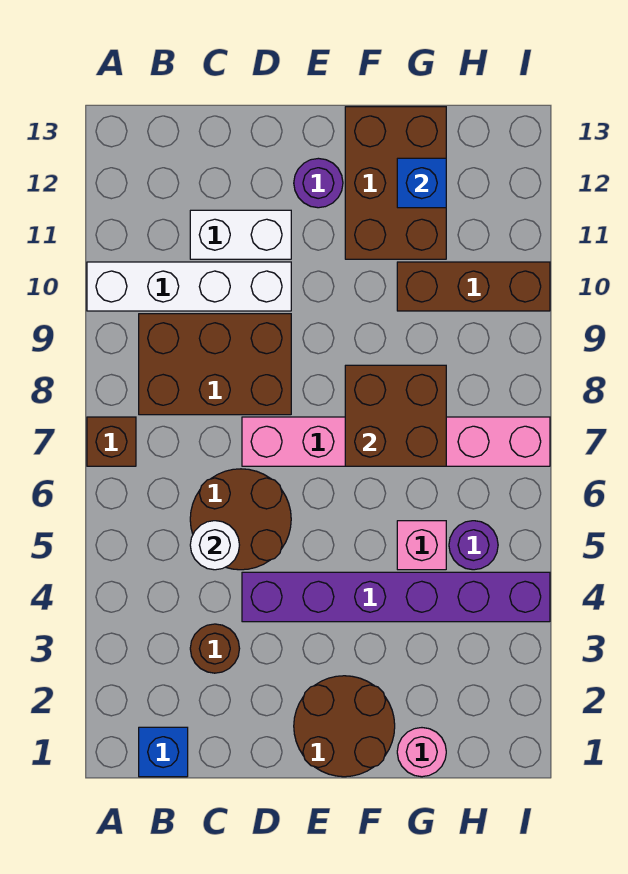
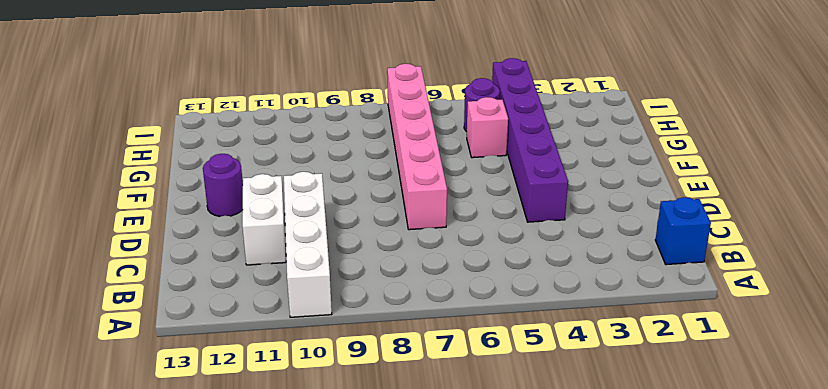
none -> brown brick A7 level 1
none -> brown brick B8:D9 level 1
none -> brown round brick C3 level 1

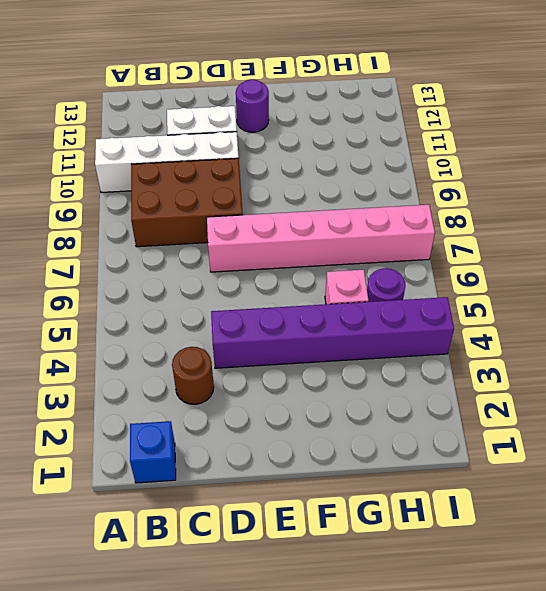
none -> brown brick A7 level 1
none -> brown round brick C5:D6 level 1
none -> brown round brick E1:F2 level 1

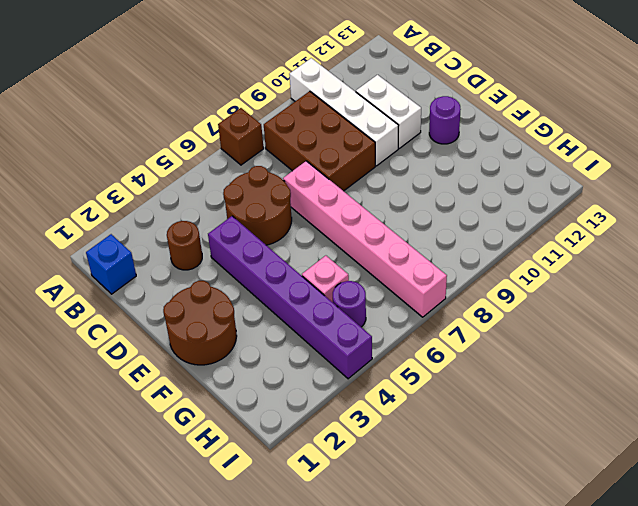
none -> brown brick F11:G13 level 1
none -> pink round brick G1 level 1
none -> brown brick G10:I10 level 1

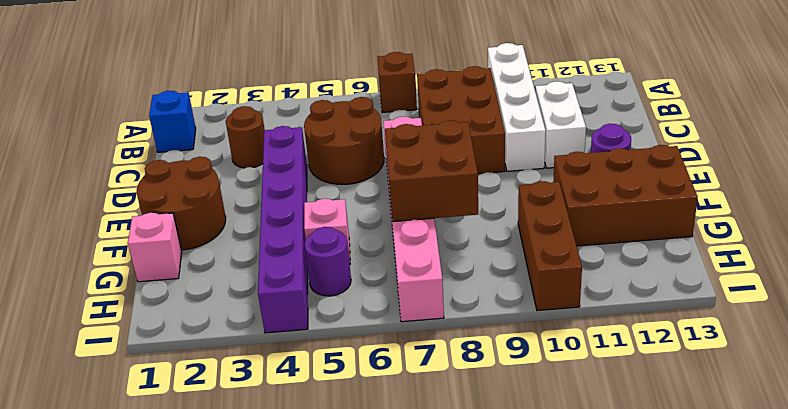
pink brick G1 level 1 -> pink round brick G1 level 1
none -> white round brick C5 level 2
none -> blue brick G12 level 2

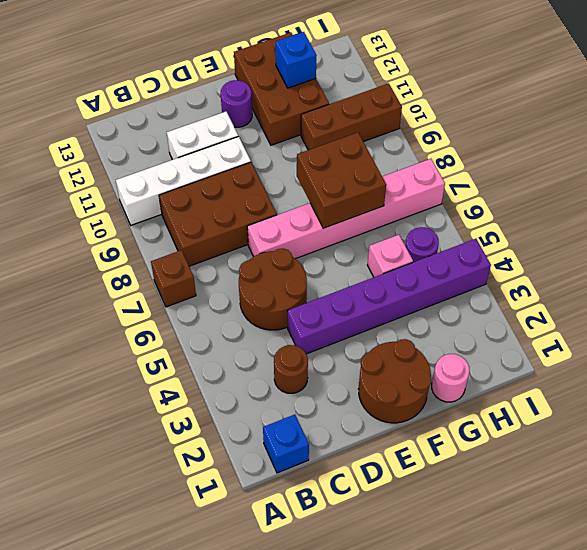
none -> white round brick C5 level 2

